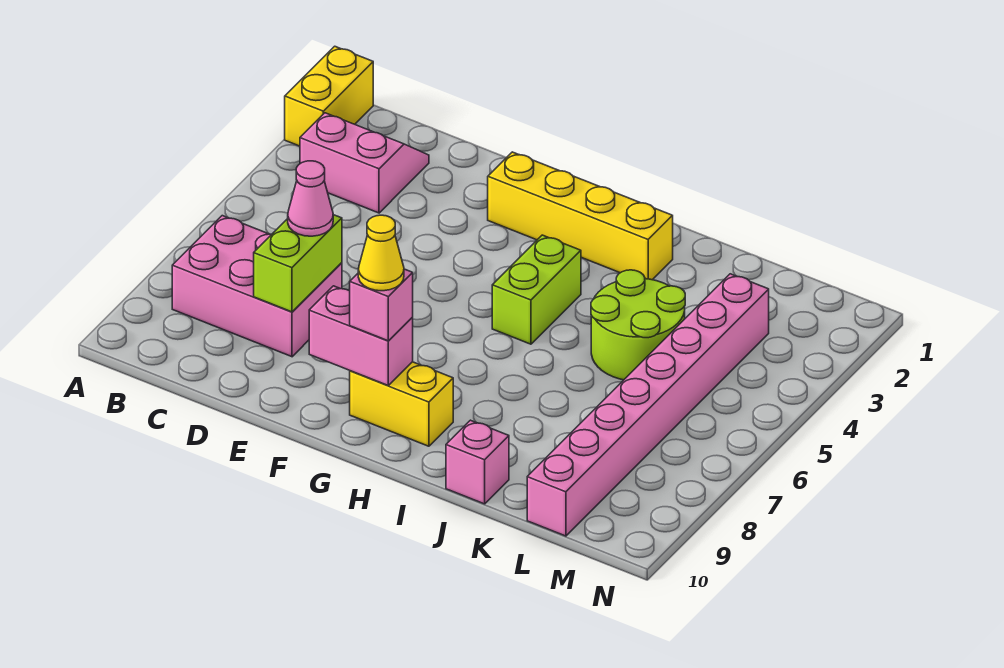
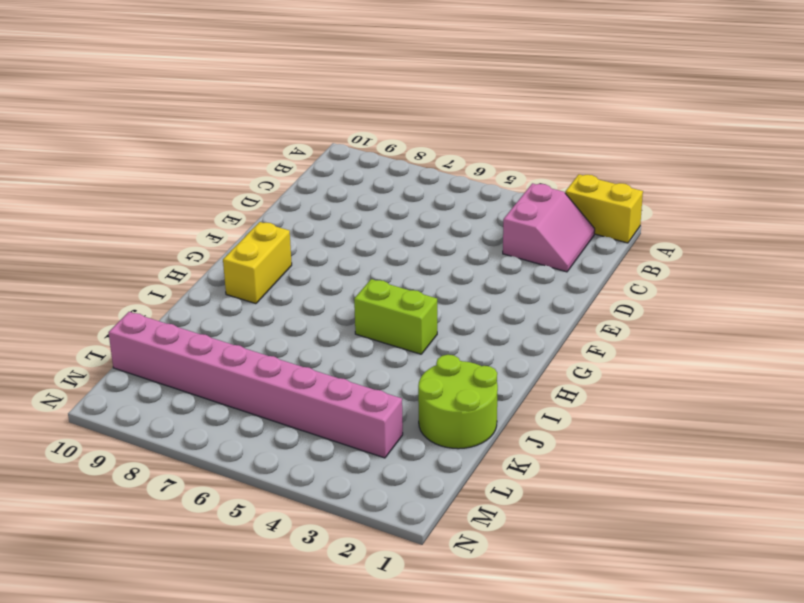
lime round brick J1:K2 level 1 -> lime round brick J4:K5 level 1
none -> pink brick B7:D8 level 1
none -> yellow brick F2:I2 level 1
none -> pink brick J10 level 1

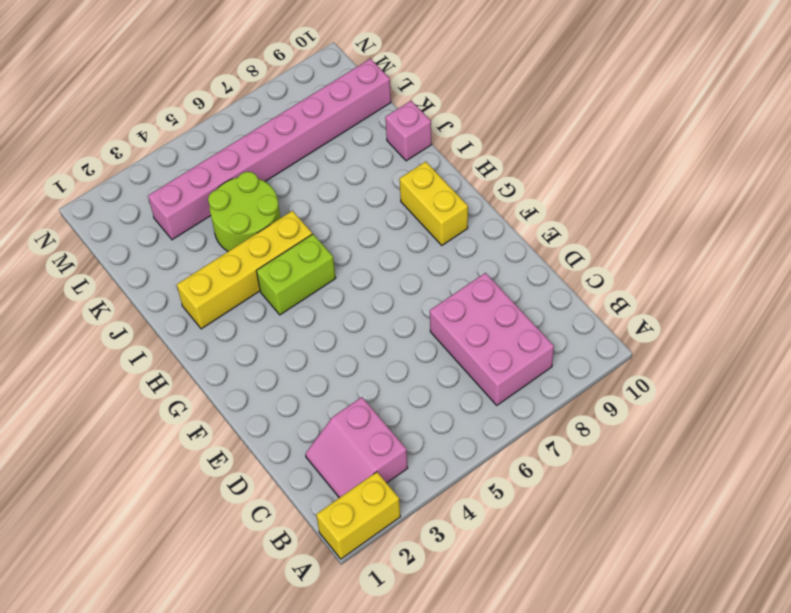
yellow brick I2:I5 level 1 -> yellow brick F2:I2 level 1
none -> lime brick D7:D8 level 2
none -> pink brick F9:G9 level 2
none -> pink cone D7 level 3

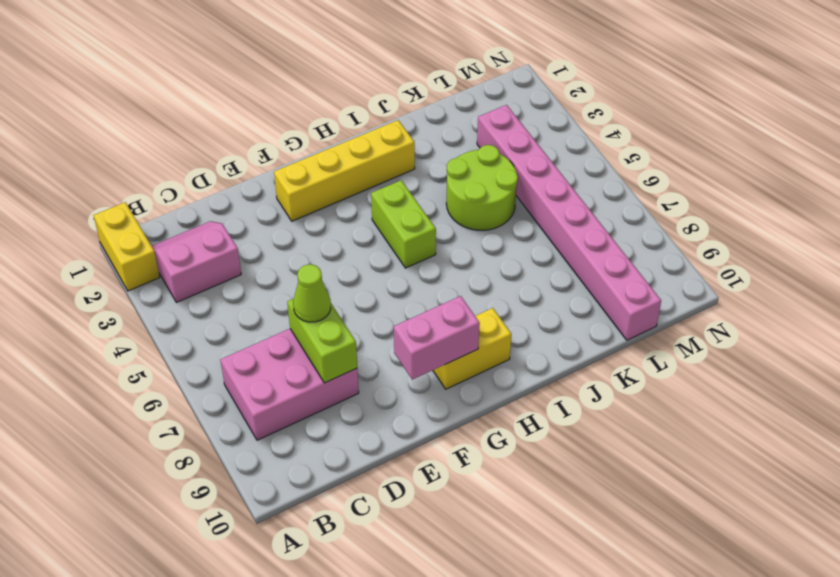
lime cone D7 level 3 -> pink cone D7 level 3
none -> pink brick J10 level 1
none -> pink brick G9 level 3
none -> yellow cone G9 level 4

